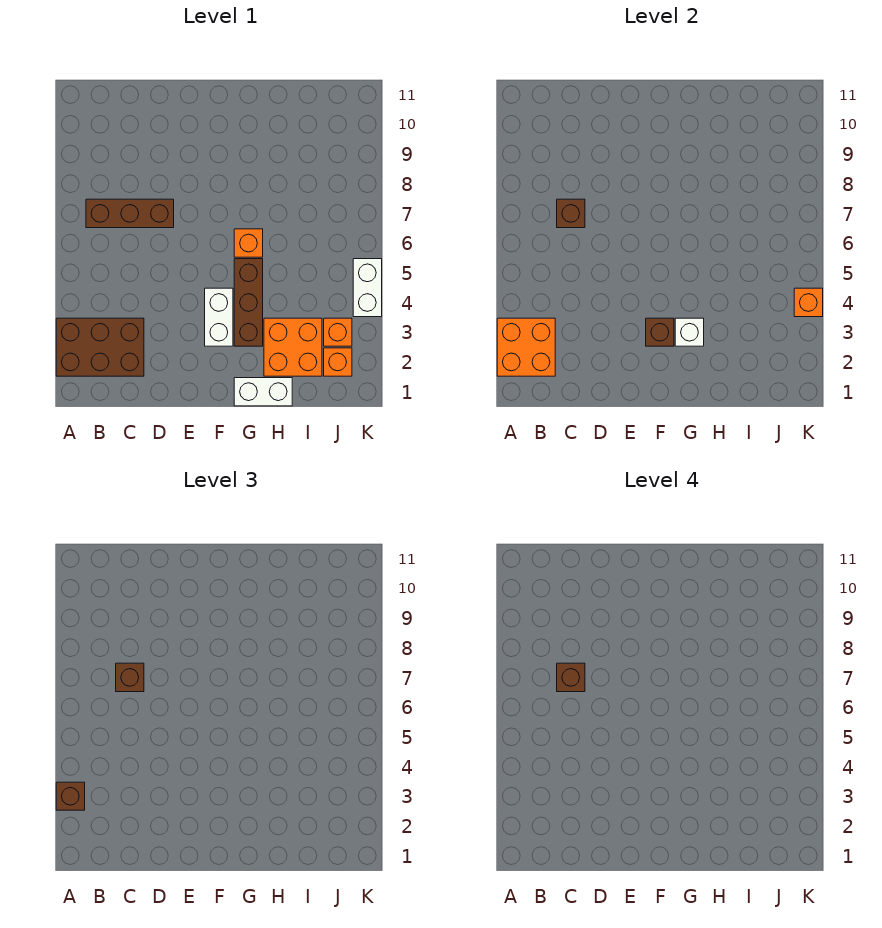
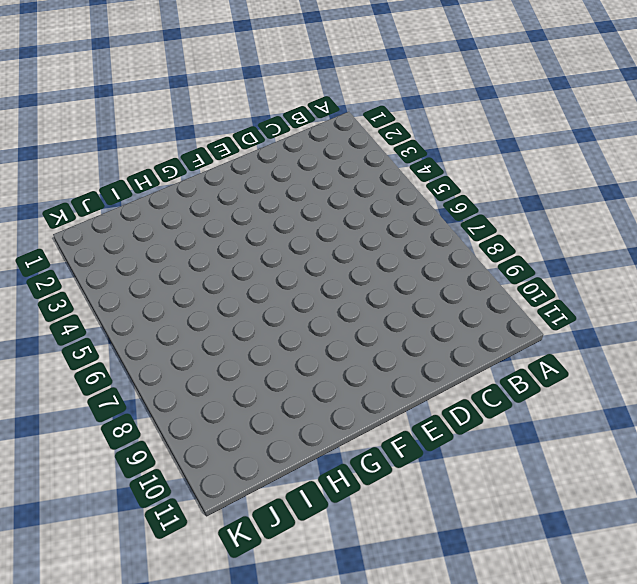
none -> brown brick A2:C3 level 1
none -> brown brick B7:D7 level 1
none -> white brick F3:F4 level 1

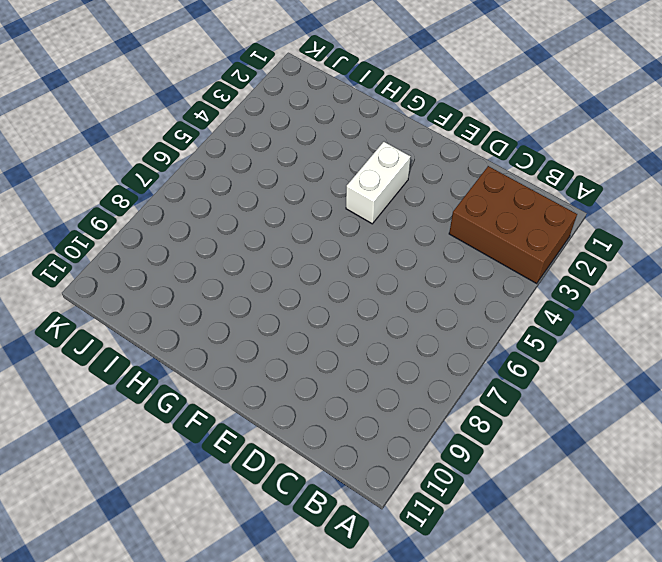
none -> brown brick B7:D7 level 1
none -> white brick G1:H1 level 1
none -> brown brick G3:G5 level 1

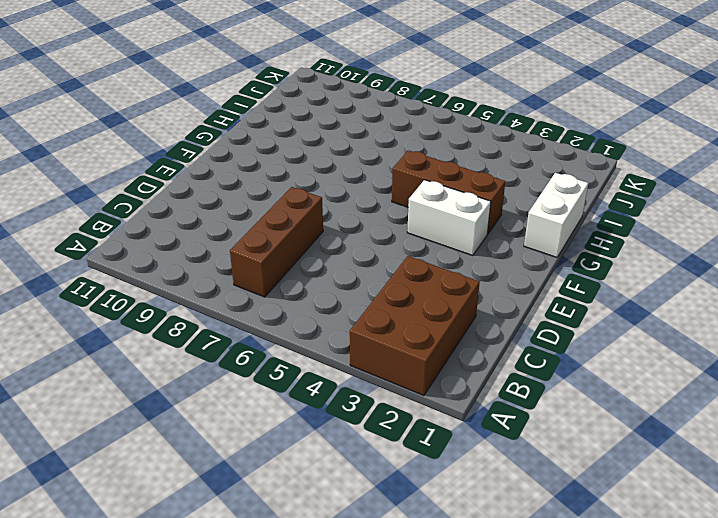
none -> orange brick G6 level 1
none -> orange brick H2:I3 level 1
none -> orange brick J2 level 1

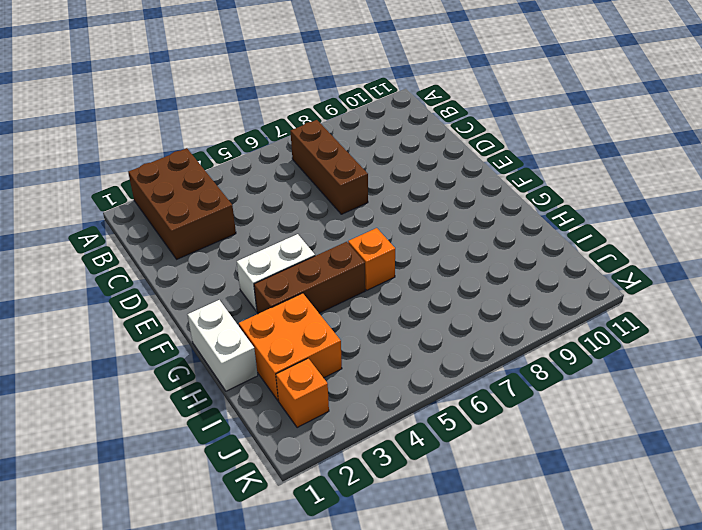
none -> orange brick J3 level 1
none -> white brick K4:K5 level 1
none -> orange brick A2:B3 level 2

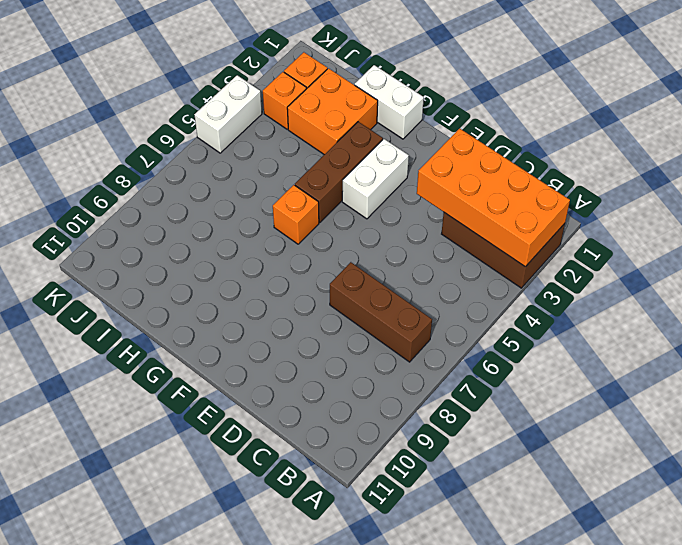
orange brick A2:D3 level 2 -> orange brick A2:B3 level 2
none -> brown brick C7 level 2
none -> brown brick F3 level 2
none -> white brick G3 level 2

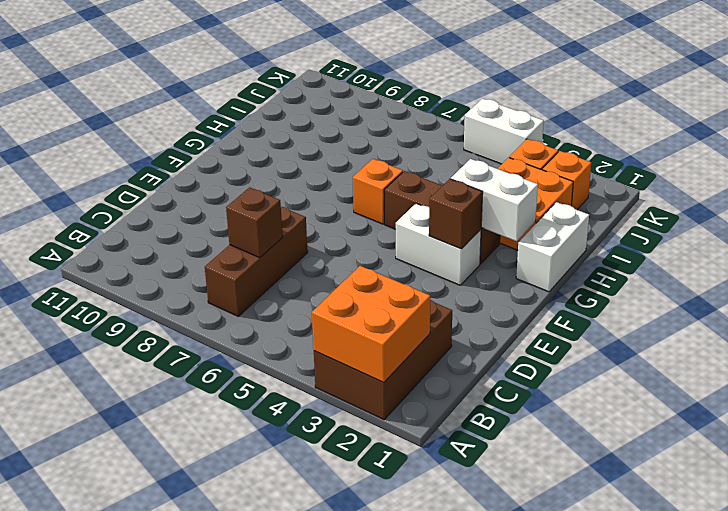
white brick G2:G3 level 2 -> white brick G3 level 2
none -> orange brick K4 level 2
none -> brown brick A3 level 3
none -> brown brick C7 level 3

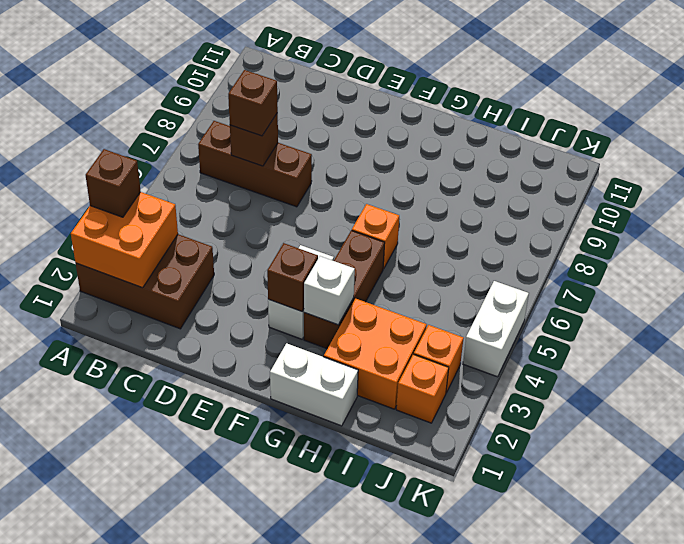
none -> orange brick K4 level 2
none -> brown brick C7 level 4

